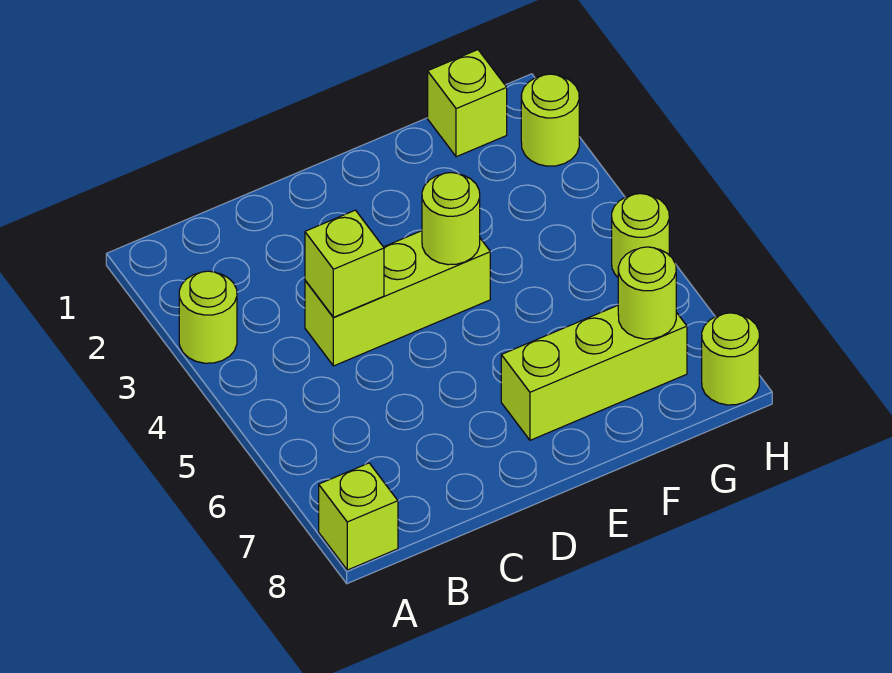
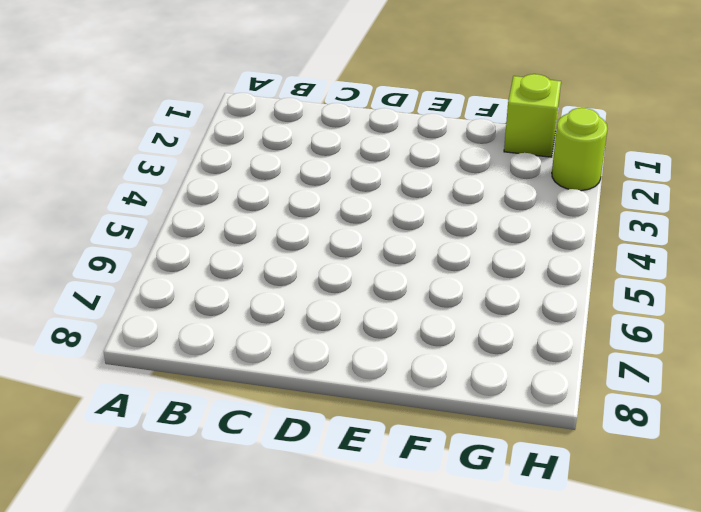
none -> lime round brick A3 level 1
none -> lime brick A8 level 1

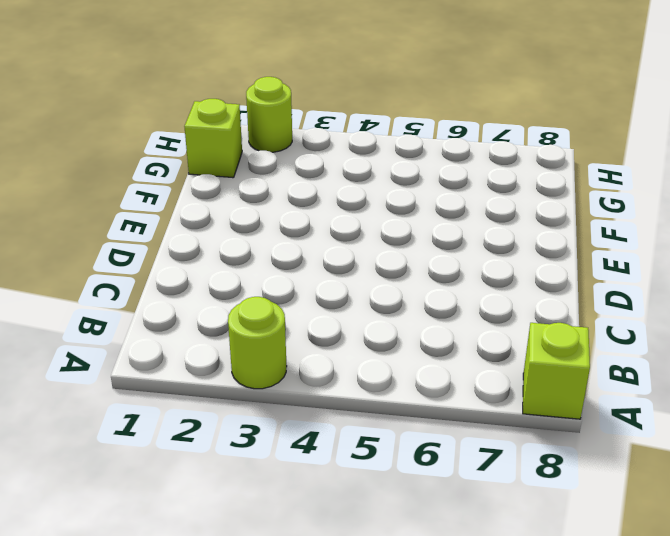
none -> lime brick C4:E4 level 1
none -> lime brick E7:G7 level 1

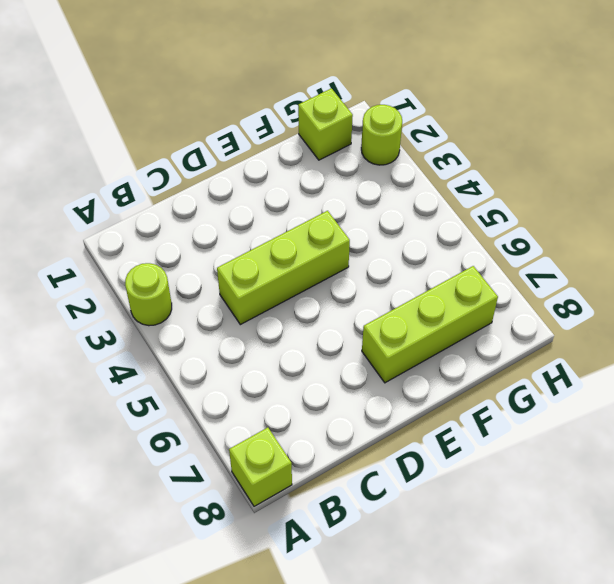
none -> lime round brick H5 level 1
none -> lime round brick H8 level 1

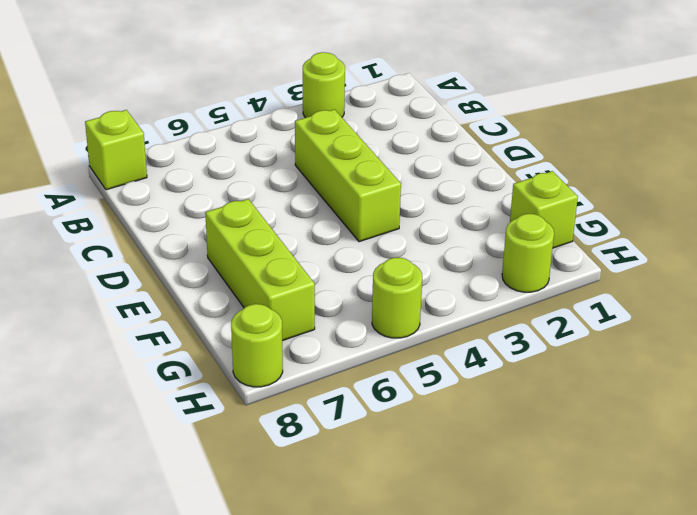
none -> lime brick C4 level 2
none -> lime round brick E4 level 2

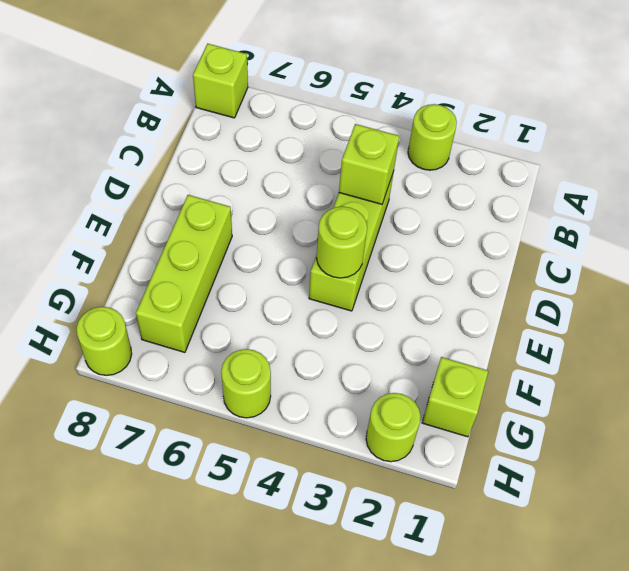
none -> lime round brick G7 level 2

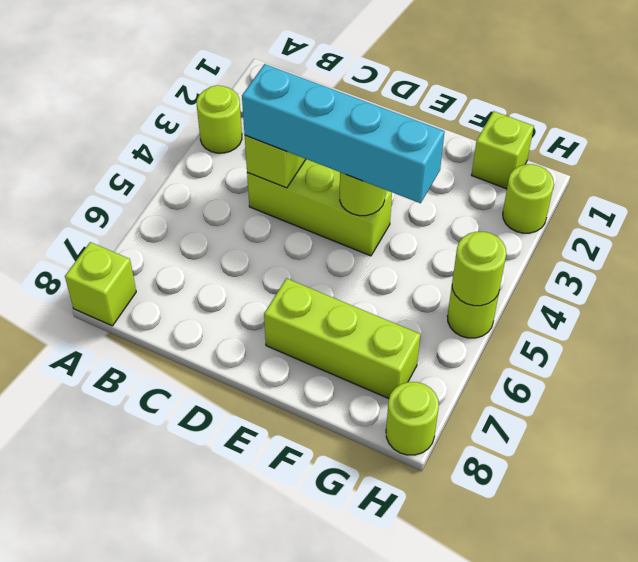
cyan brick C4:F4 level 3 -> none
lime round brick H5 level 2 -> lime round brick G7 level 2

